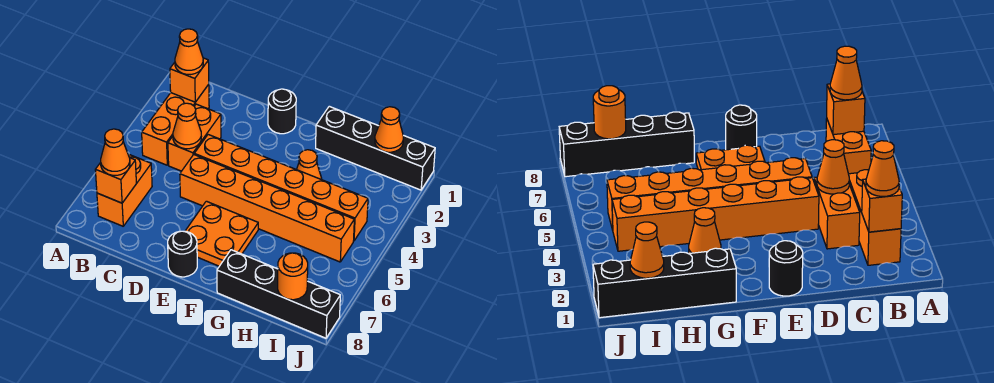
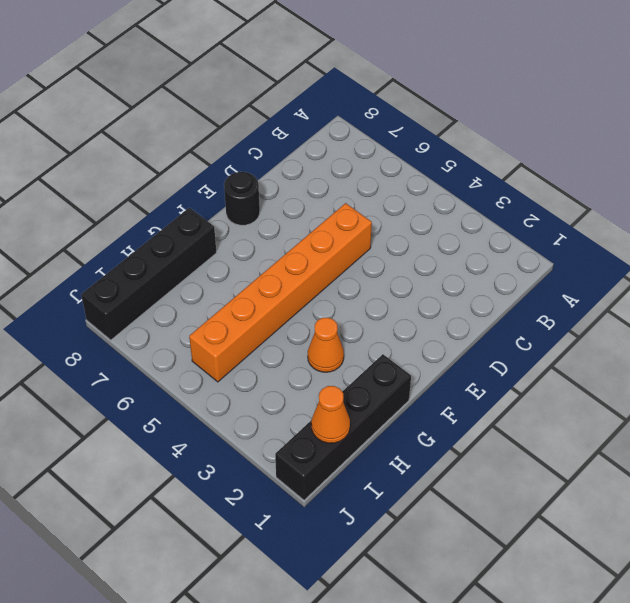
none -> orange brick B2:B4 level 1
none -> orange brick B6:B7 level 1
none -> orange brick C3:C4 level 1

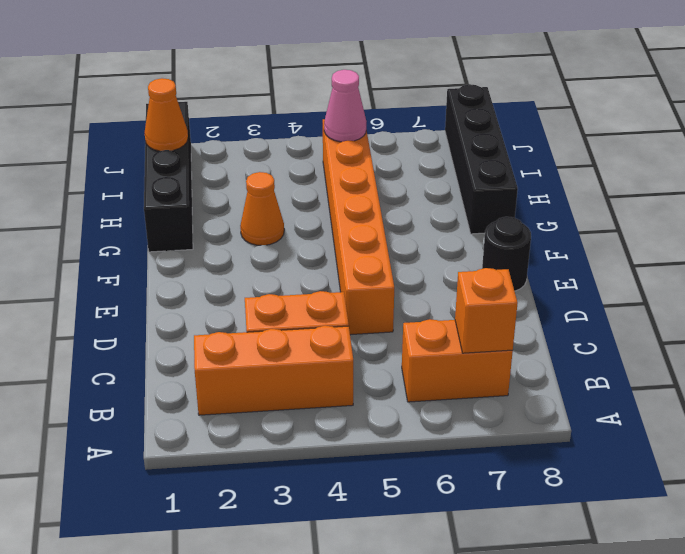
pink cone I5 level 2 -> none
none -> orange brick D4:I4 level 1
none -> black round brick E1 level 1
none -> orange plate E6:F7 level 1

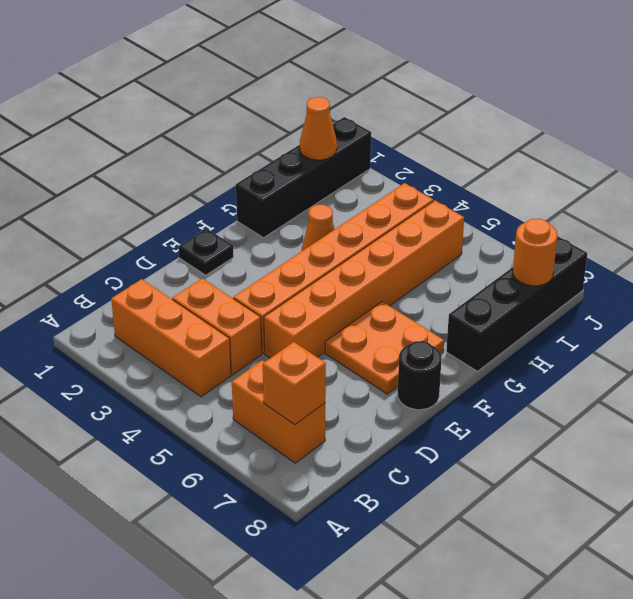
black plate E1 level 1 -> black round brick E1 level 1
none -> orange brick B2 level 2
none -> orange cone C4 level 2
none -> orange cone B2 level 3

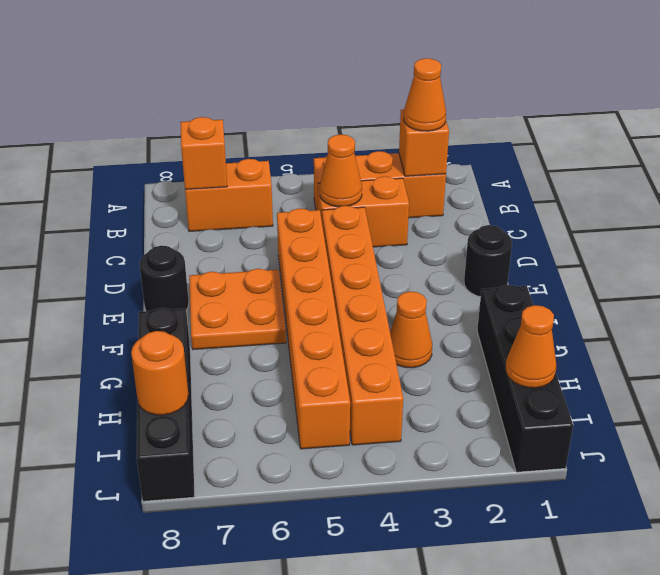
none -> orange cone B7 level 3

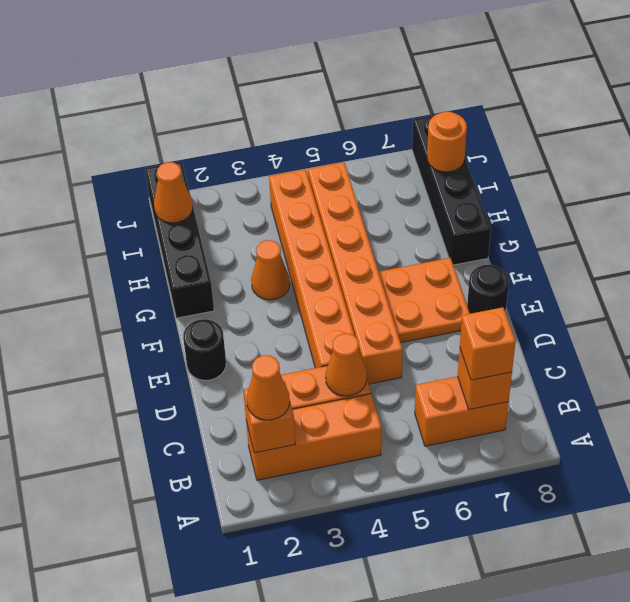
orange brick B7 level 3 -> orange cone B7 level 3

